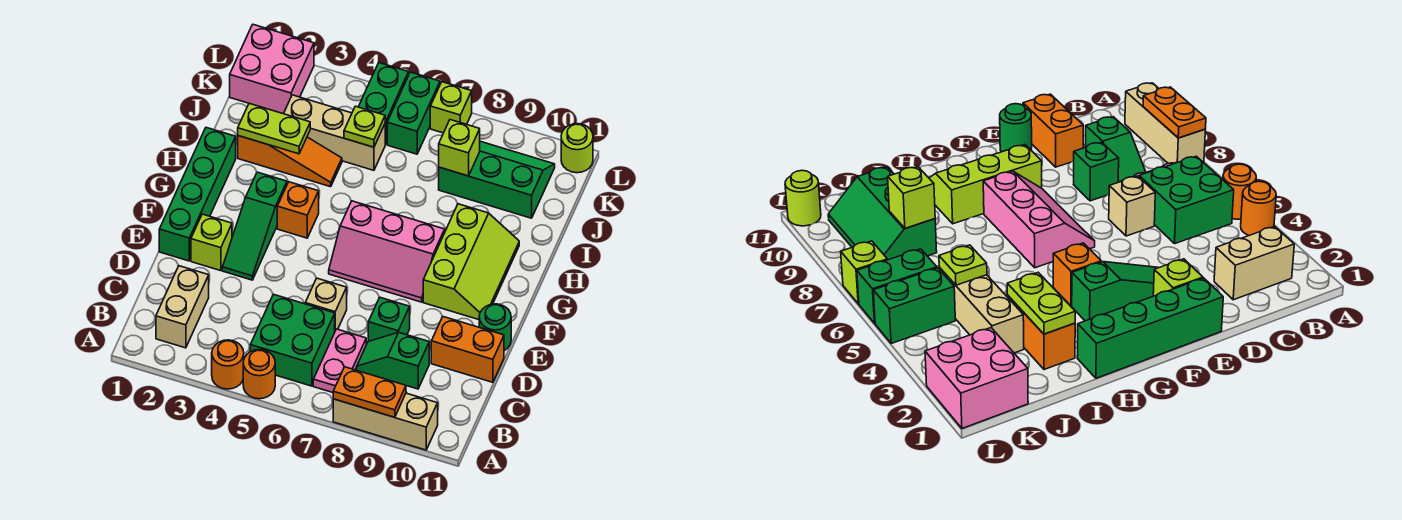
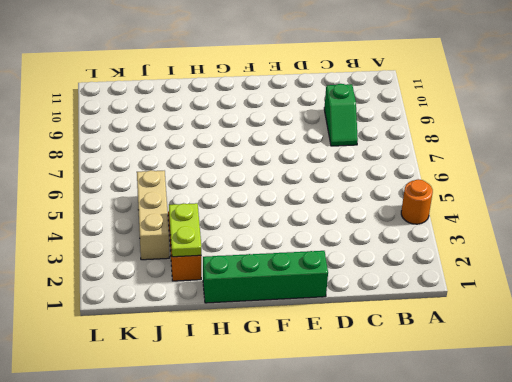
none -> orange round brick A5 level 1
none -> tan brick A8:A10 level 1
none -> tan brick B2:C2 level 1

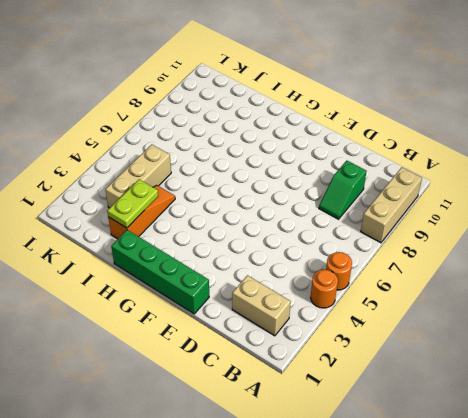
none -> green brick B5:C6 level 1
none -> pink plate B7:C7 level 1
none -> tan brick D6 level 1

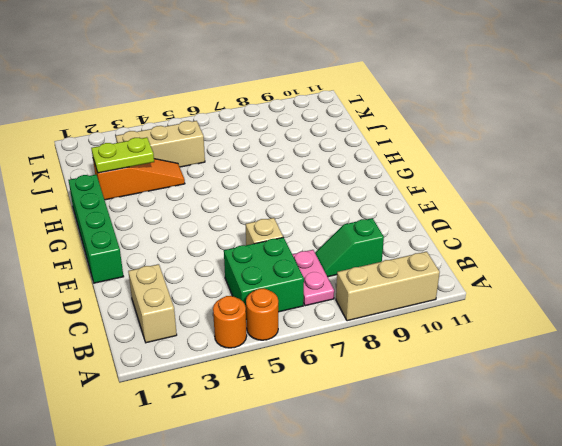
none -> green brick D8 level 1
none -> orange brick D10:D11 level 1
none -> lime brick E2 level 1

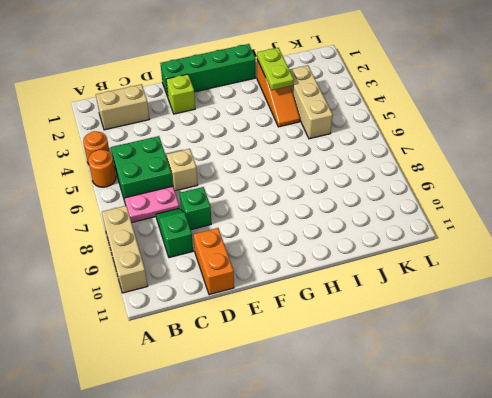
none -> green slope E3:G3 level 1 top G
none -> green round brick E11 level 1
none -> pink slope F6:G8 level 1 top G

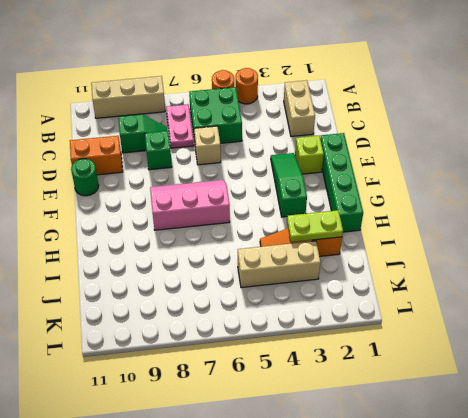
none -> lime slope F9:H10 level 1 top 9
none -> orange brick G4 level 1
none -> green slope J8:K10 level 1 top J

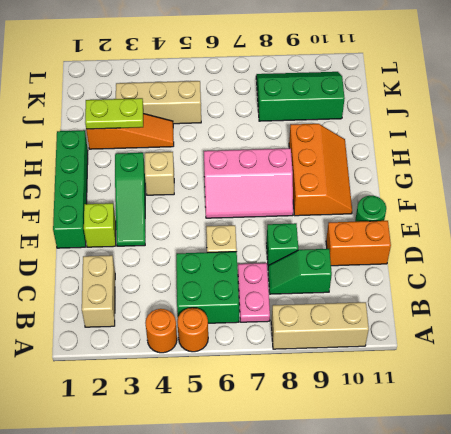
orange slope F9:H10 level 1 top 9 -> lime slope F9:H10 level 1 top 9
tan brick G4 level 1 -> orange brick G4 level 1
none -> pink brick K1:L2 level 1
none -> green brick K5:L5 level 1
none -> green brick K6:L6 level 1

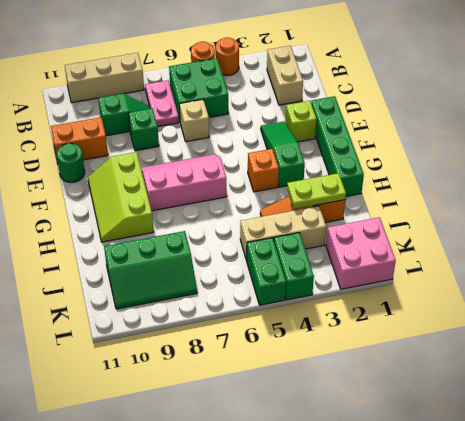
green brick K4:L4 level 1 -> green brick K6:L6 level 1
none -> lime brick L7 level 1
none -> lime round brick L11 level 1
none -> orange plate A8:A9 level 2

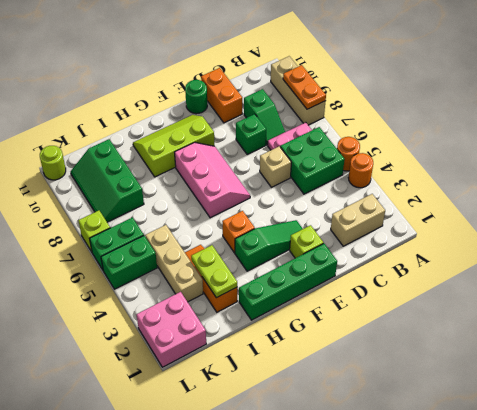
none -> lime plate J5 level 2
none -> lime brick J8 level 2

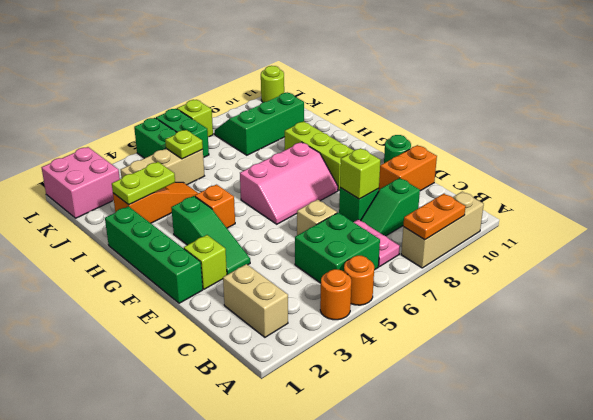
lime brick D8 level 2 -> lime brick J8 level 2

